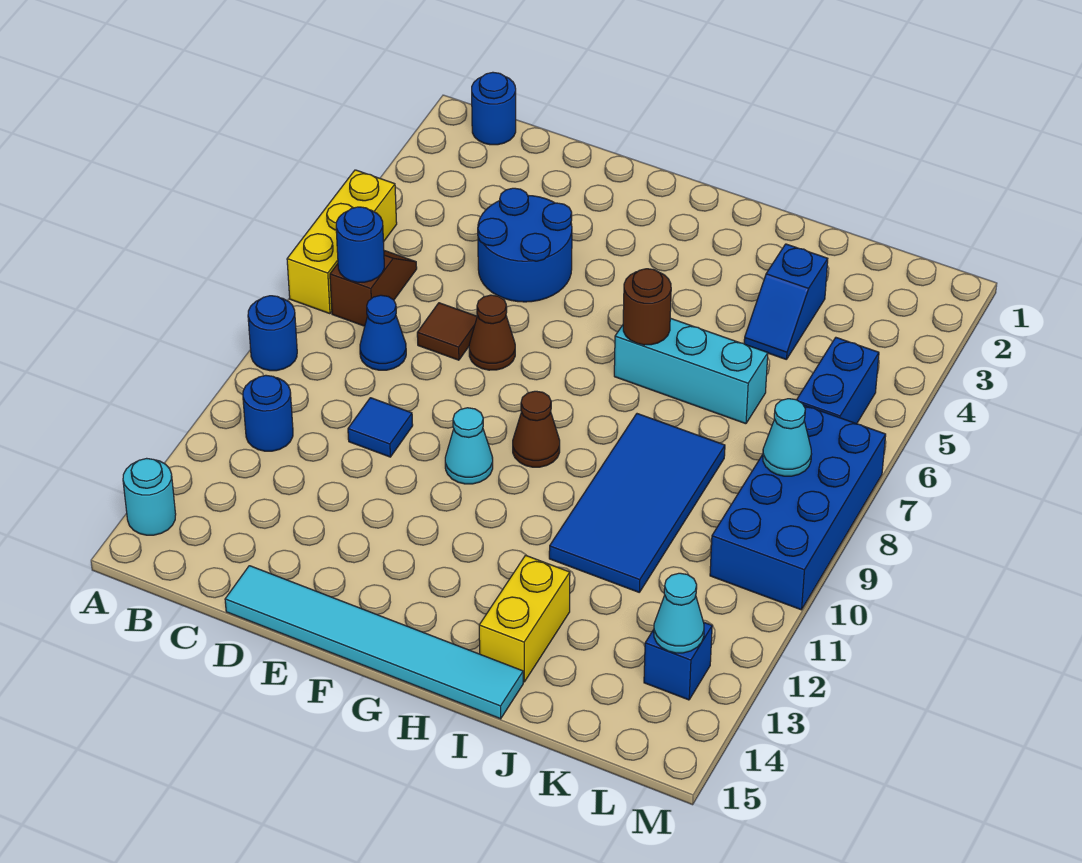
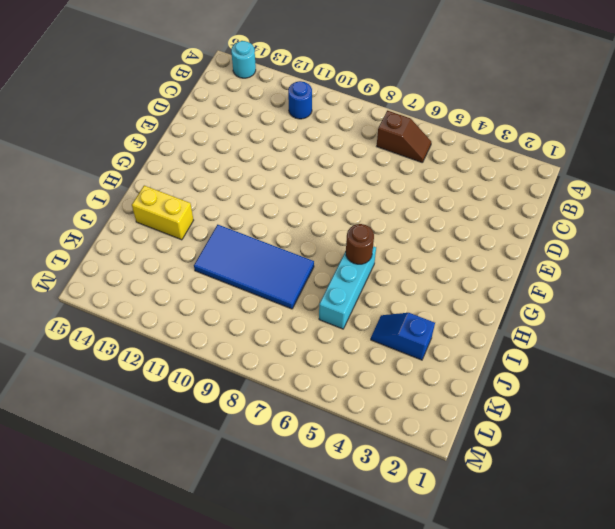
none -> yellow brick A5:A7 level 1
none -> blue round brick A9 level 1
none -> blue round brick B1 level 1

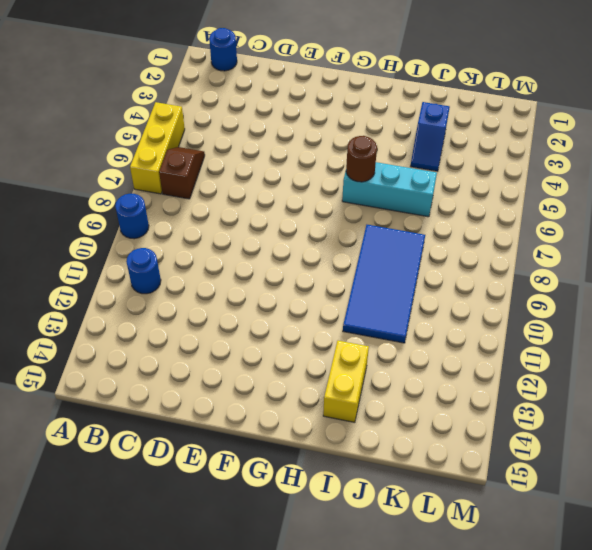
none -> cyan round brick A14 level 1
none -> blue cone C8 level 1
none -> blue round brick D4:E5 level 1

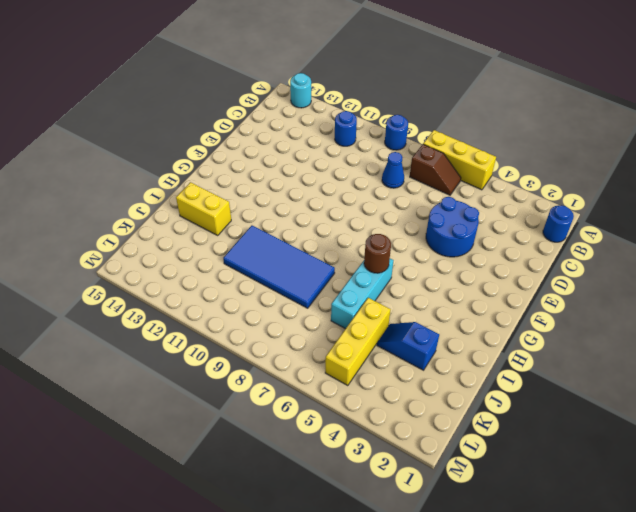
yellow brick J5:L5 level 1 -> blue brick L5:L6 level 1
none -> brown tile D7 level 1
none -> blue tile D10 level 1
none -> cyan tile D15:I15 level 1

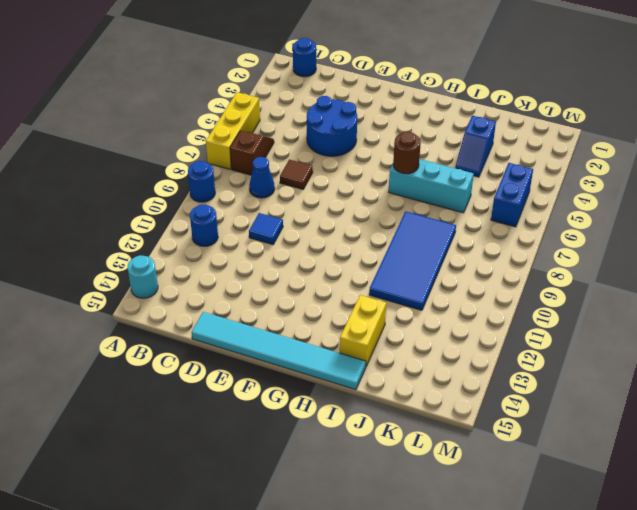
none -> brown cone E7 level 1
none -> cyan cone F10 level 1
none -> brown cone G9 level 1

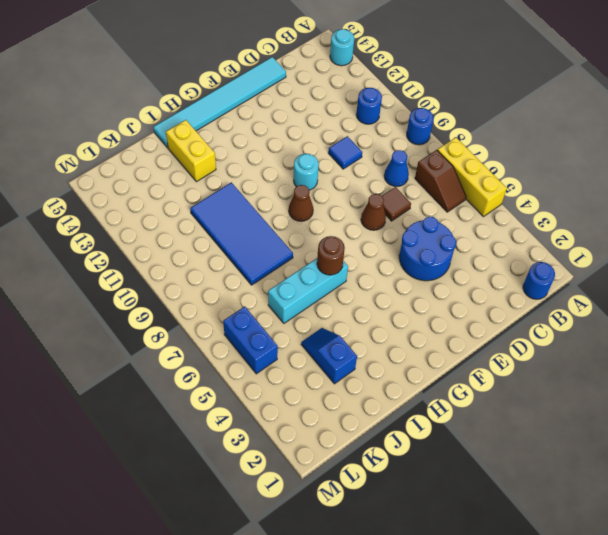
cyan round brick F10 level 1 -> cyan cone F10 level 1
none -> blue brick L7:M10 level 1
none -> blue brick L13 level 1
none -> blue round brick B7 level 2

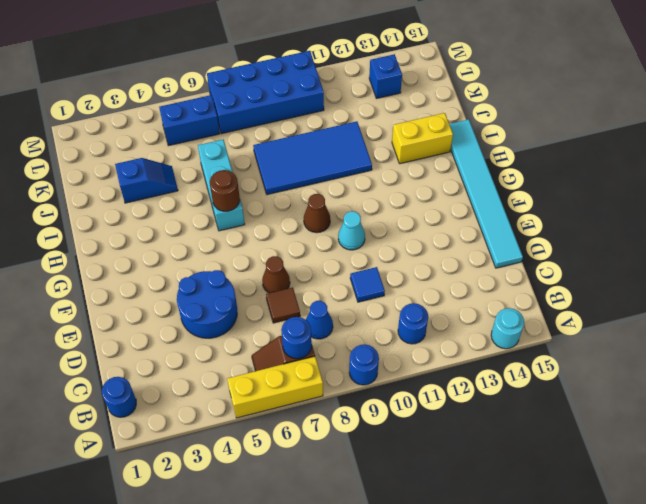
none -> cyan cone L8 level 2
none -> cyan cone L13 level 2

